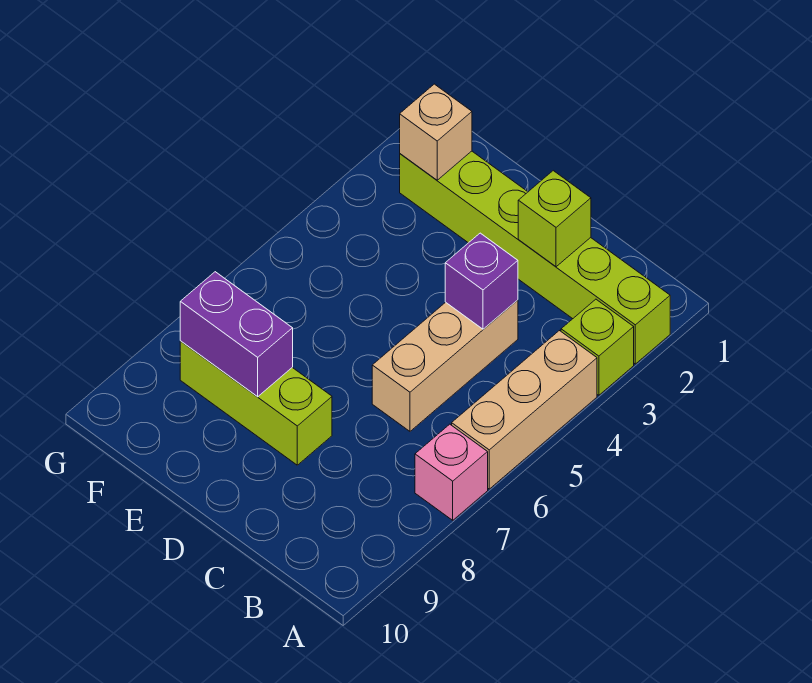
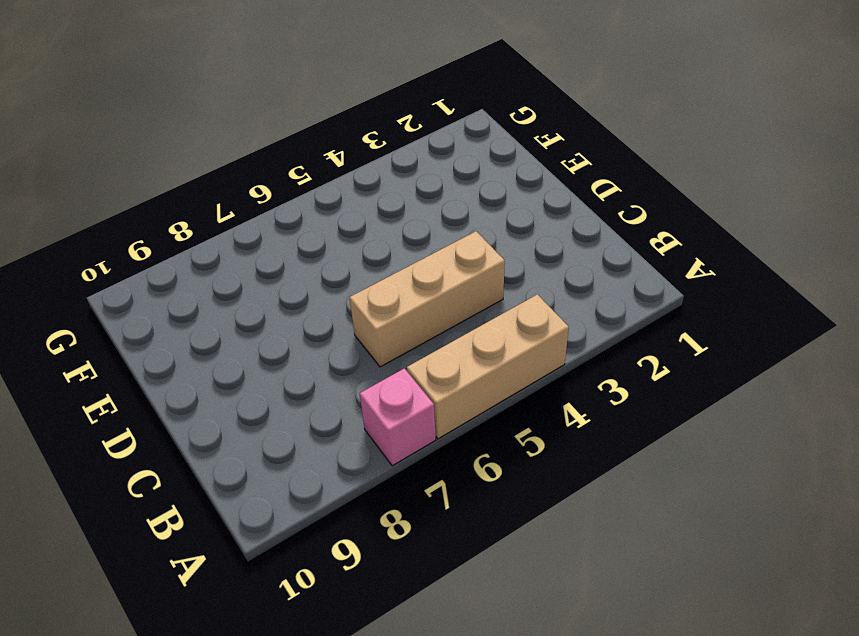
none -> lime brick A2:F2 level 1
none -> lime brick A3 level 1

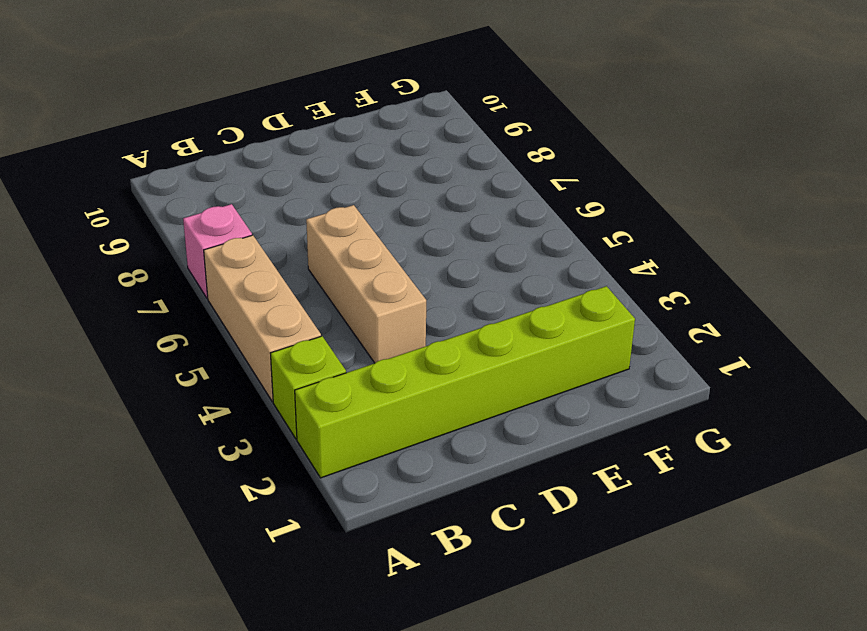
none -> lime brick D8:F8 level 1
none -> lime brick C2 level 2

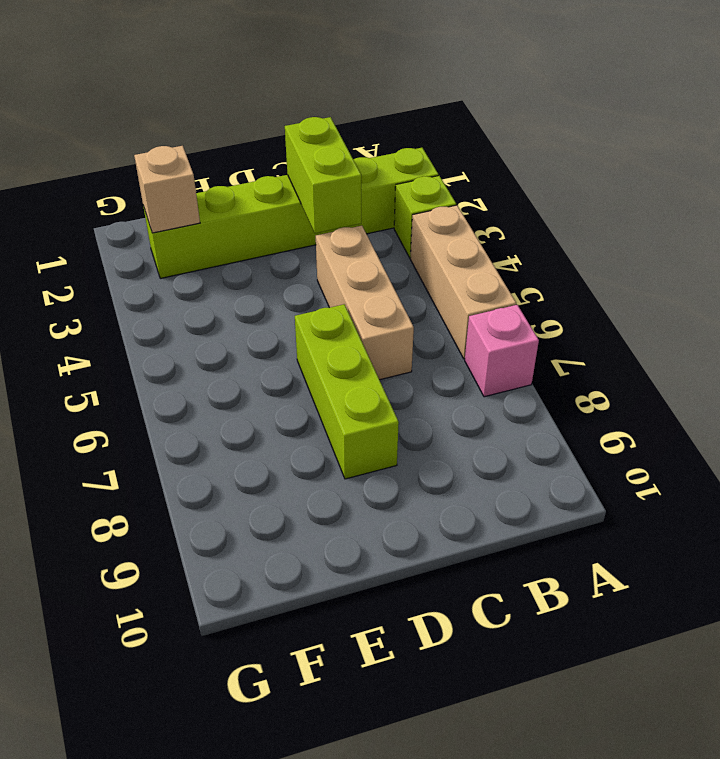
lime brick C2:C3 level 2 -> lime brick C2 level 2
lime brick D6:D8 level 1 -> lime brick D8:F8 level 1
none -> purple brick C4 level 2
none -> purple brick E8:F8 level 2

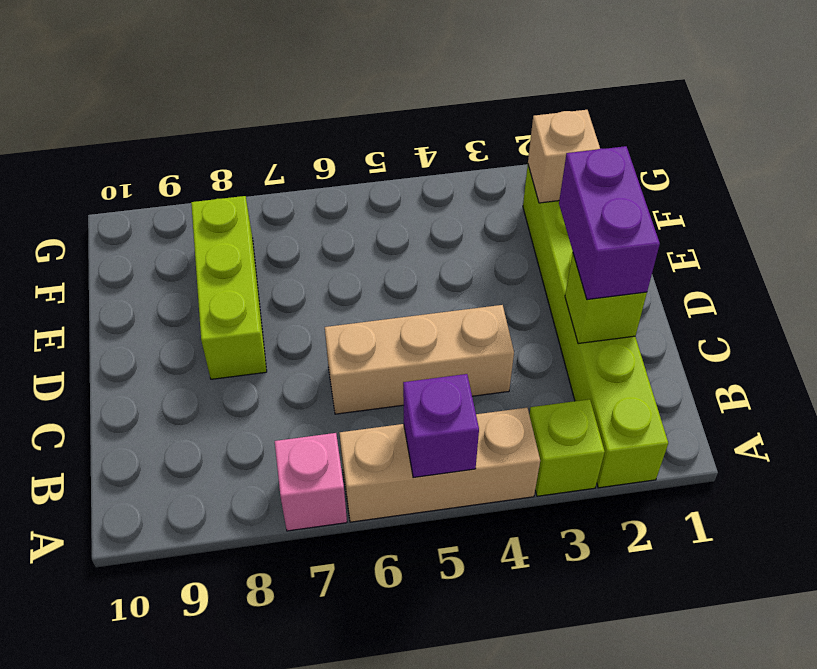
purple brick A5 level 2 -> purple brick C4 level 2
purple brick C2:D2 level 3 -> purple brick E8:F8 level 2

